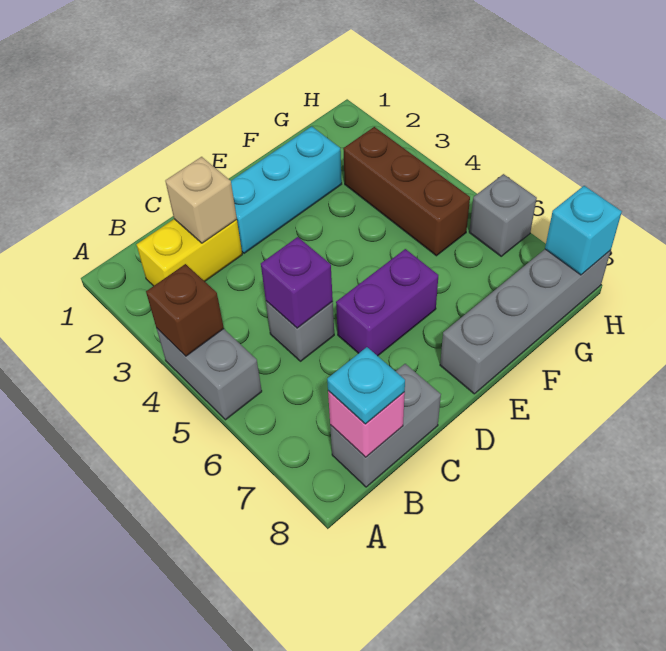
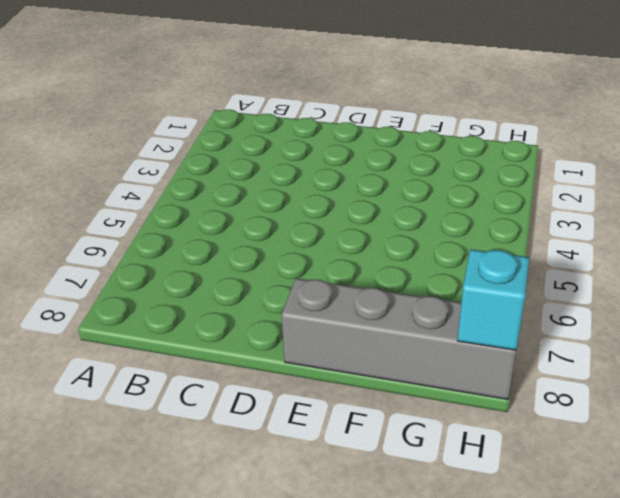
none -> grey brick A4:A5 level 1
none -> yellow brick B2:C2 level 1
none -> grey brick B8:C8 level 1

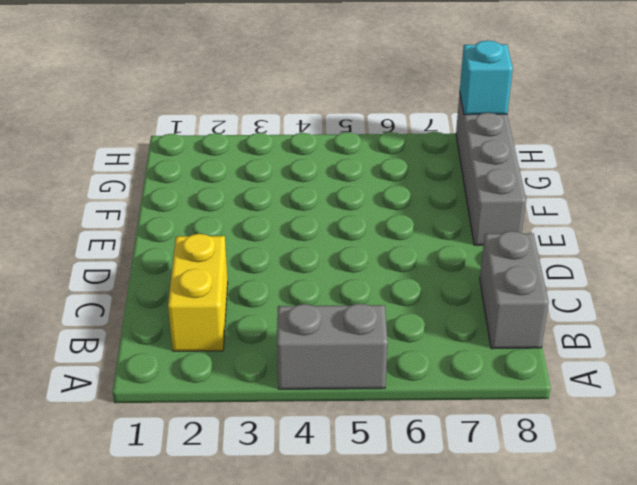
none -> grey brick C5 level 1
none -> cyan brick D2:F2 level 1
none -> purple brick D6:E6 level 1

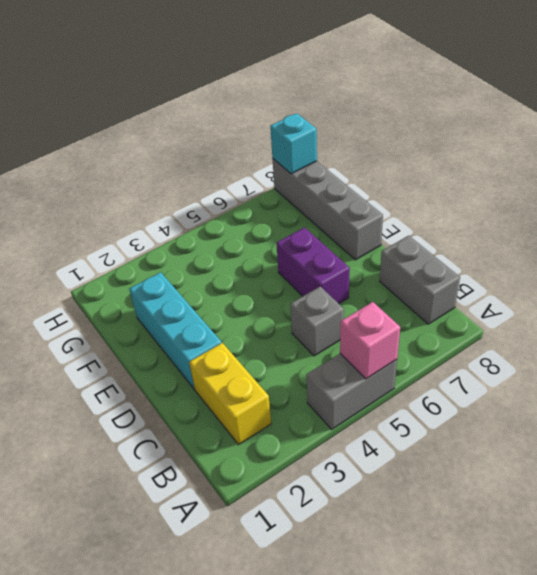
pink brick A5 level 2 -> pink brick B8 level 2
none -> brown brick G3:G5 level 1
none -> grey brick H6 level 1
none -> brown brick A4 level 2

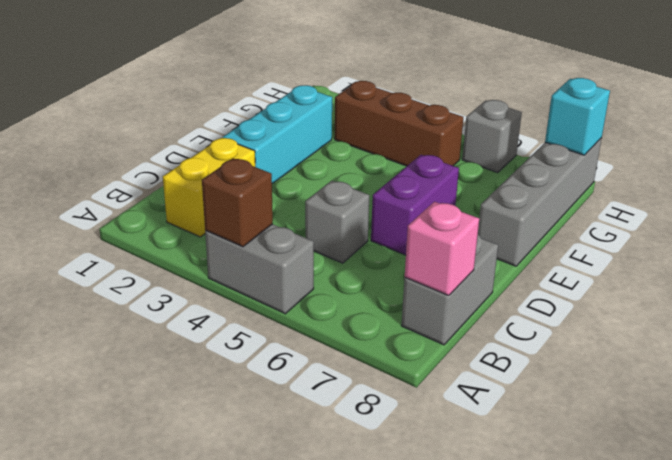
none -> tan brick C2 level 2
none -> purple brick C5 level 2
none -> cyan plate B8 level 3

